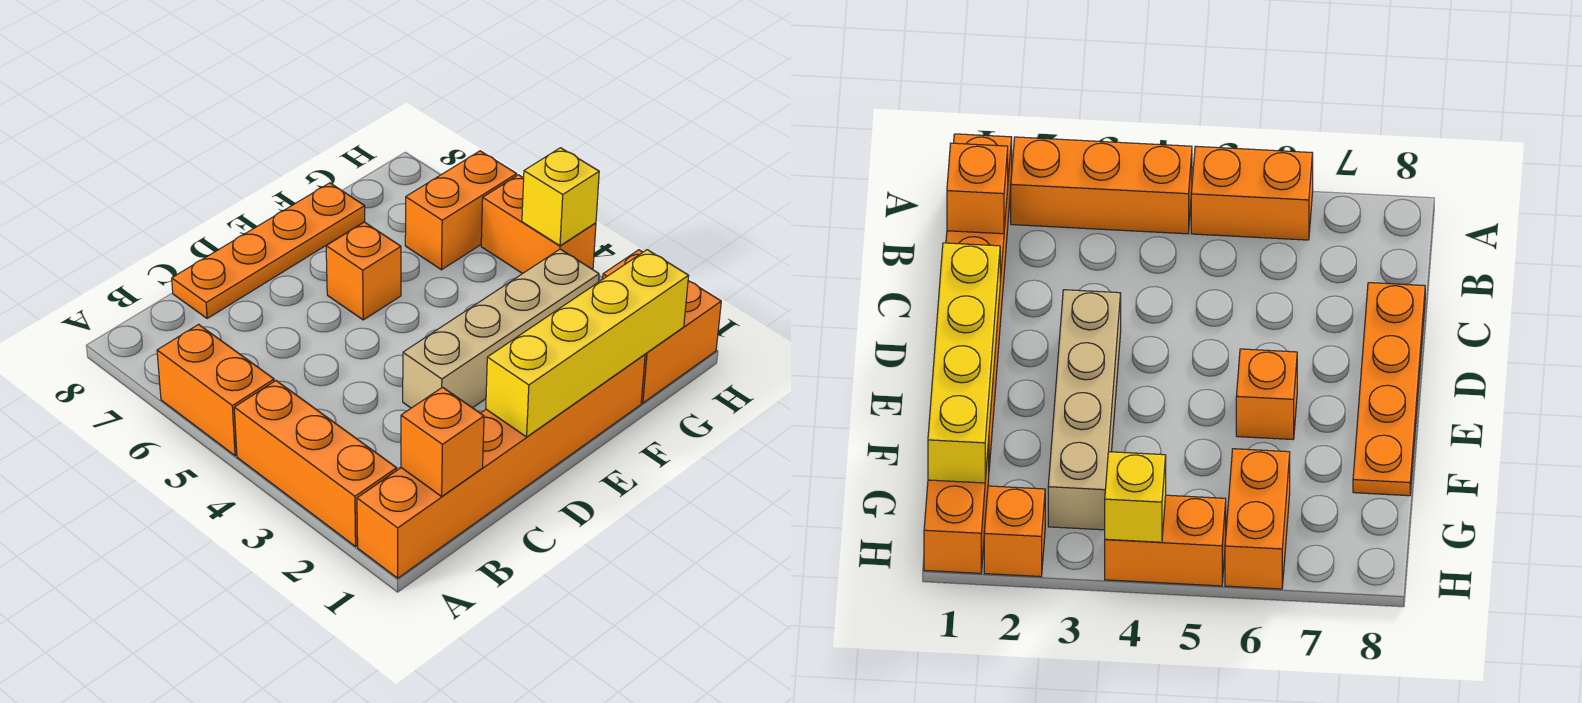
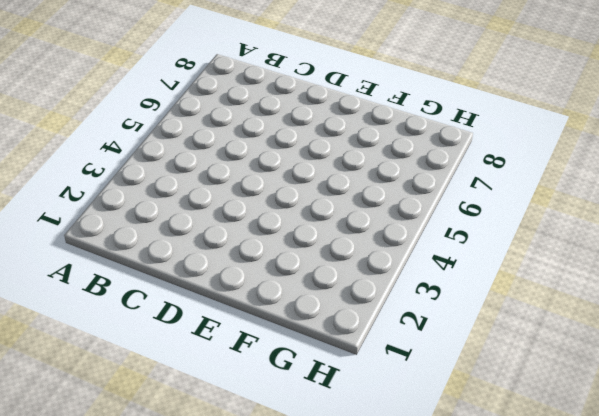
none -> orange brick A1:F1 level 1
none -> orange brick A2:A4 level 1
none -> orange brick A5:A6 level 1

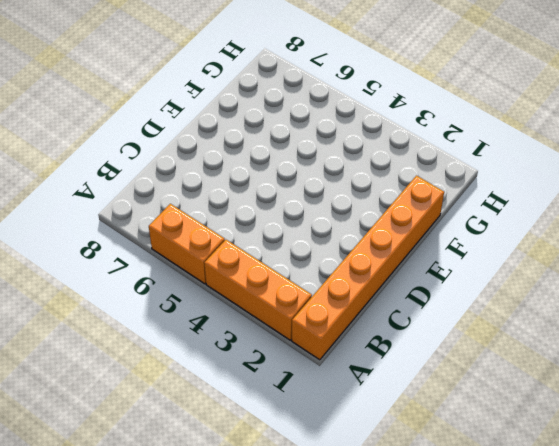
none -> orange plate C8:F8 level 1
none -> tan brick D3:G3 level 1
none -> orange brick E6 level 1

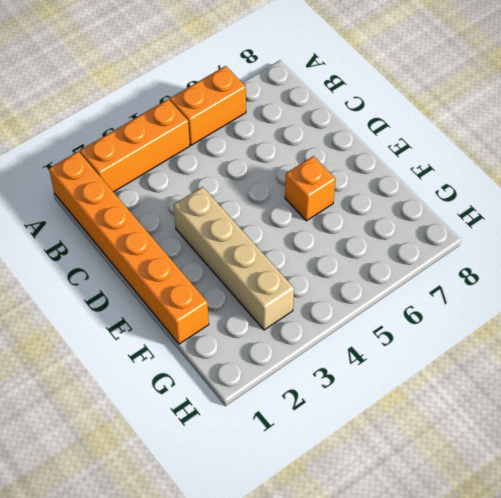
none -> orange plate C8:F8 level 1
none -> orange brick G1:H1 level 1
none -> orange brick G6:H6 level 1

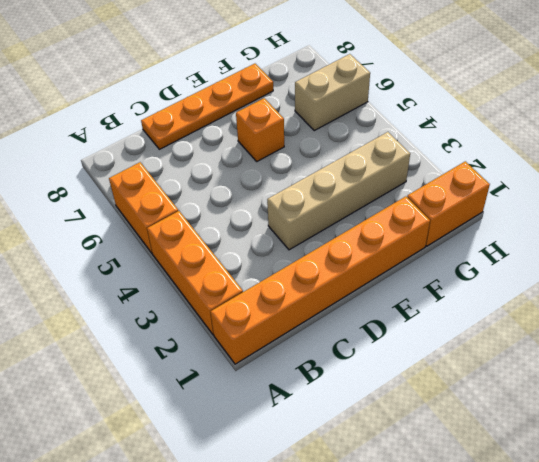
tan brick G6:H6 level 1 -> orange brick G6:H6 level 1
none -> orange brick H2 level 1
none -> orange brick H4:H5 level 1
none -> orange brick B1 level 2

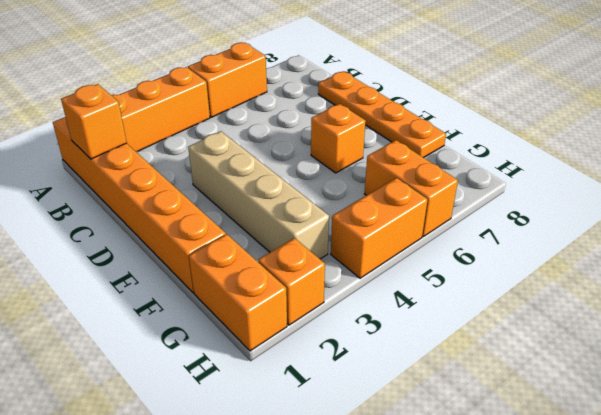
none -> yellow brick D1:G1 level 2
none -> yellow brick H4 level 2

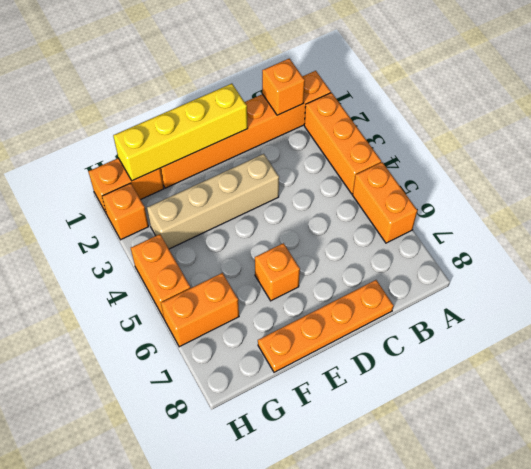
none -> yellow brick H4 level 2

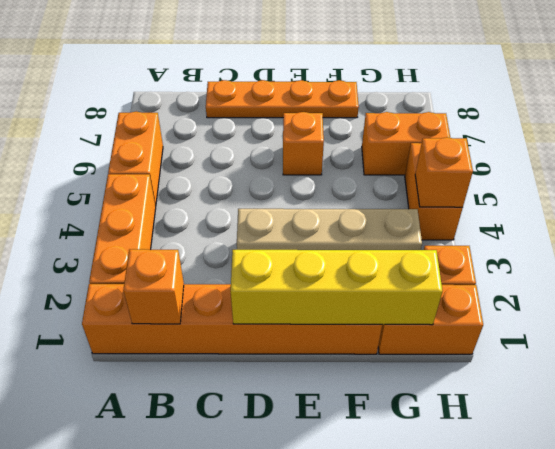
orange brick H4 level 2 -> yellow brick H4 level 2

